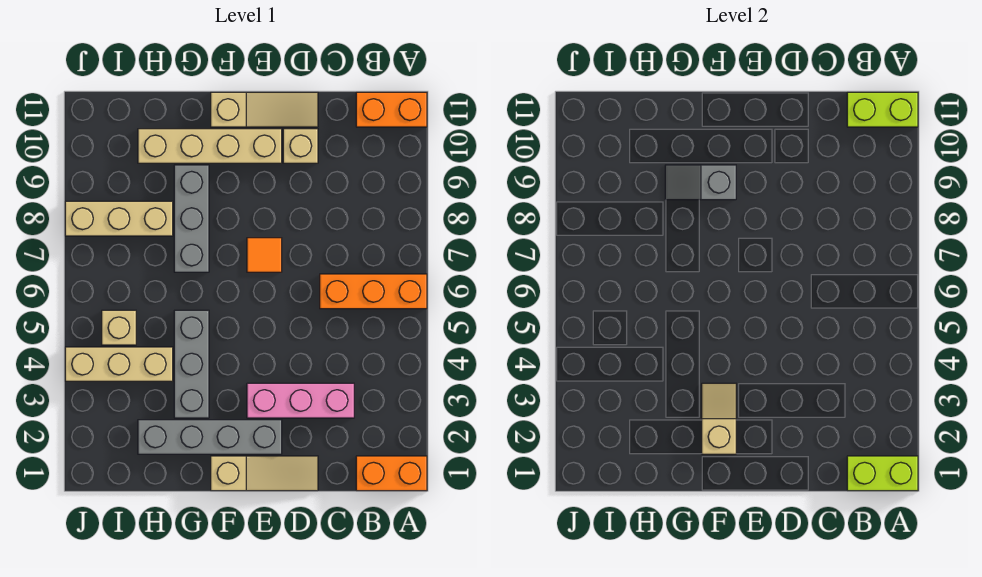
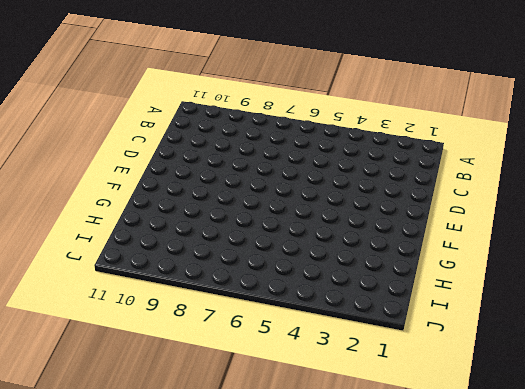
none -> orange brick A1:B1 level 1
none -> orange brick A6:C6 level 1
none -> orange brick A11:B11 level 1

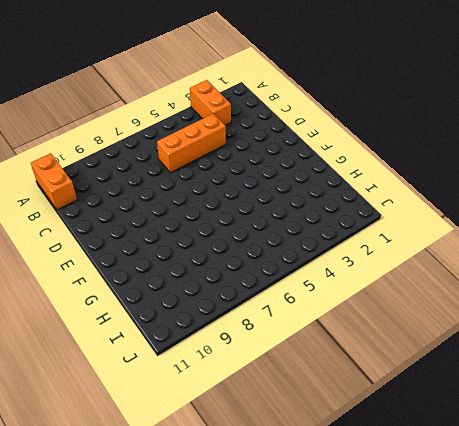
orange brick A3:B3 level 1 -> orange brick A1:B1 level 1
orange brick C4:C6 level 1 -> orange brick A6:C6 level 1
none -> pink brick C3:E3 level 1
none -> tan slope D1:F1 level 1 top F
none -> tan brick D10 level 1

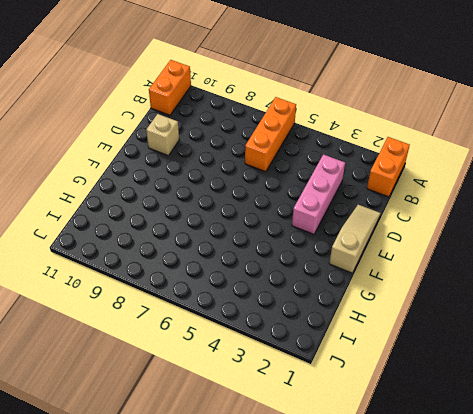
none -> tan slope D11:F11 level 1 top F
none -> grey brick E2:H2 level 1
none -> orange tile E7 level 1

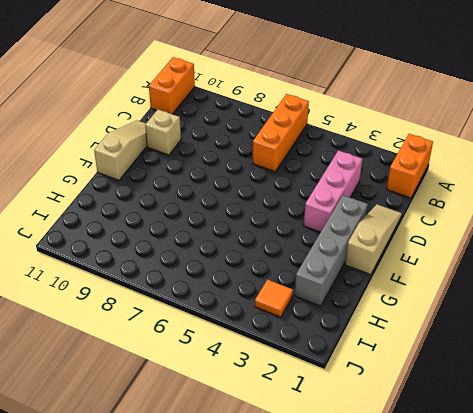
orange tile I3 level 1 -> orange tile E7 level 1
none -> tan brick E10:H10 level 1
none -> grey brick G3:G5 level 1
none -> grey brick G7:G9 level 1

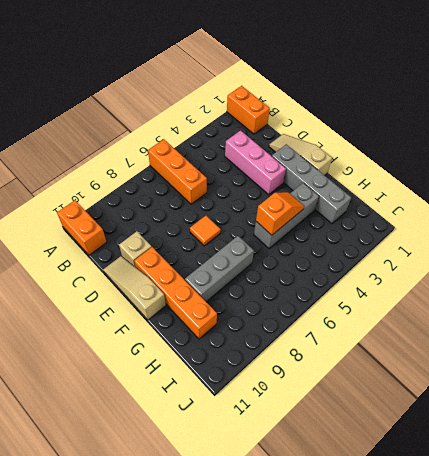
orange brick E10:H10 level 1 -> tan brick E10:H10 level 1
orange slope G4:G5 level 2 top 5 -> none
none -> tan brick H4:J4 level 1
none -> tan brick H8:J8 level 1
none -> tan brick I5 level 1

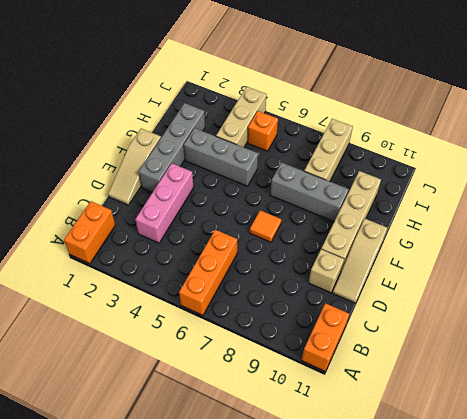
orange brick I5 level 1 -> tan brick I5 level 1
none -> lime brick A1:B1 level 2
none -> lime brick A11:B11 level 2
none -> tan slope F2:F3 level 2 top 2

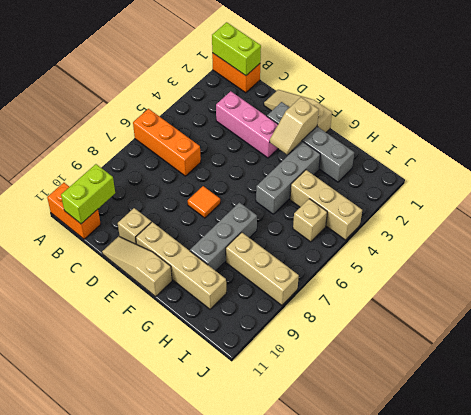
lime brick B10:B11 level 2 -> lime brick A11:B11 level 2
none -> grey slope F9:G9 level 2 top F

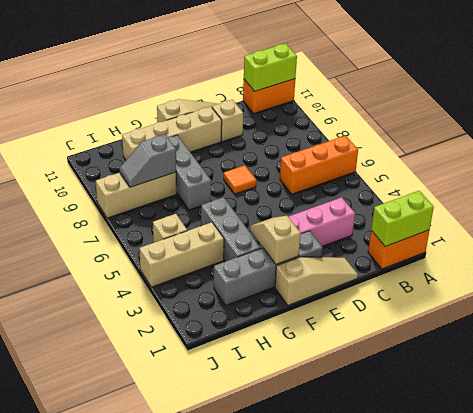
grey slope H8:I8 level 2 top H -> grey slope F9:G9 level 2 top F

